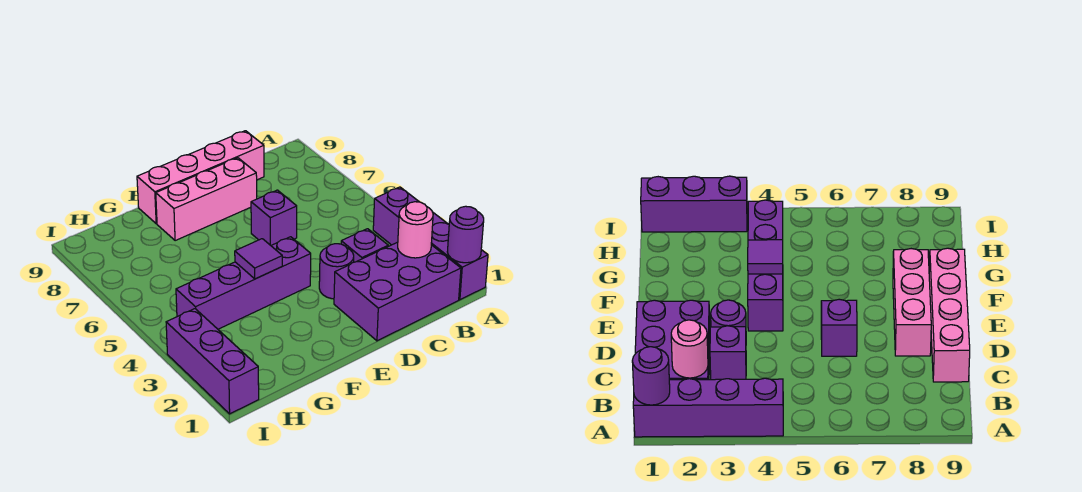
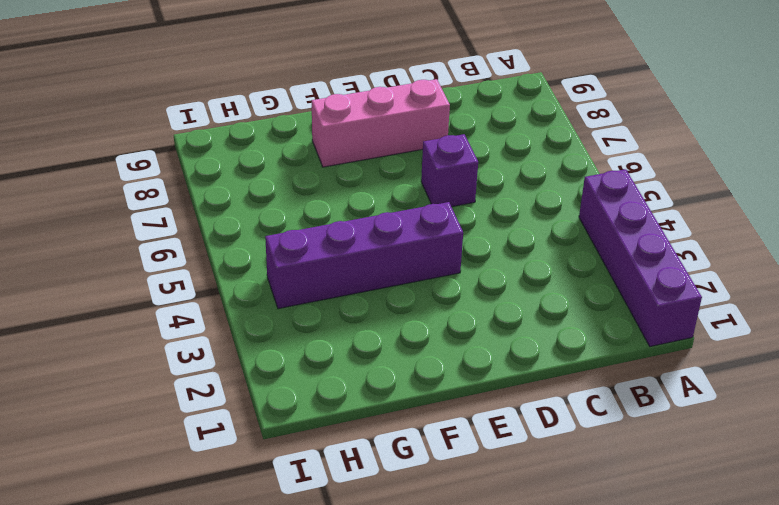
none -> purple brick B1:D2 level 1
none -> purple brick C3 level 1
none -> pink brick C9:F9 level 1

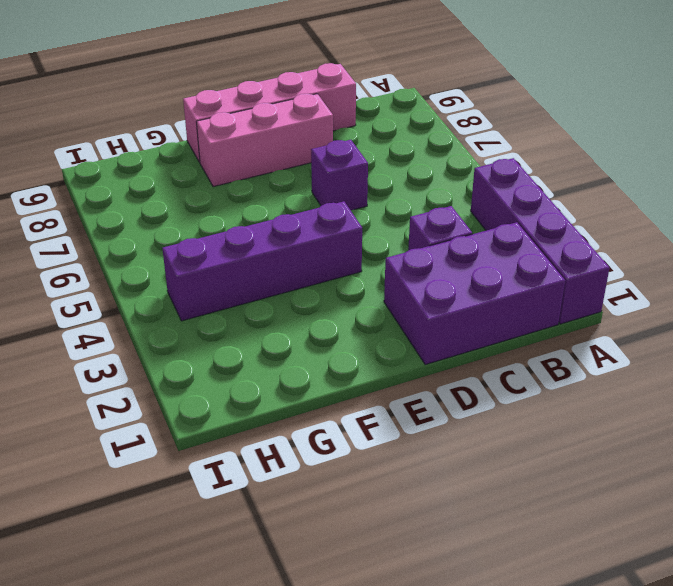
none -> purple round brick D3 level 1
none -> purple brick I1:I3 level 1
none -> purple round brick A1 level 2

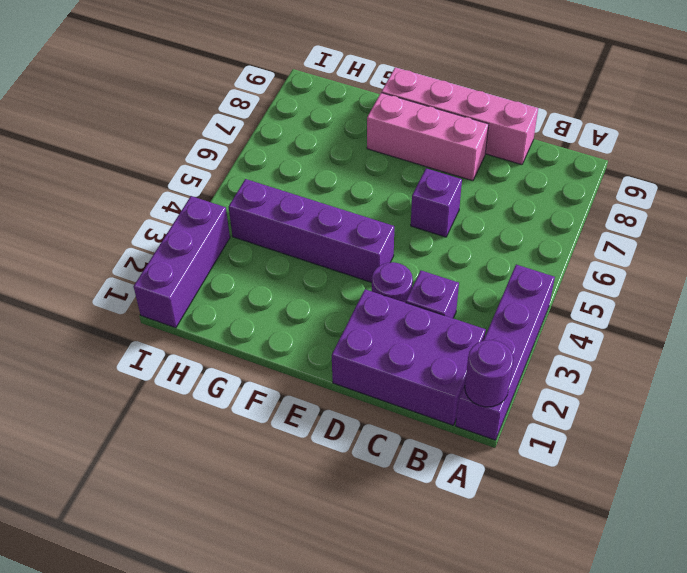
none -> pink round brick B2 level 2
none -> purple tile F4 level 2

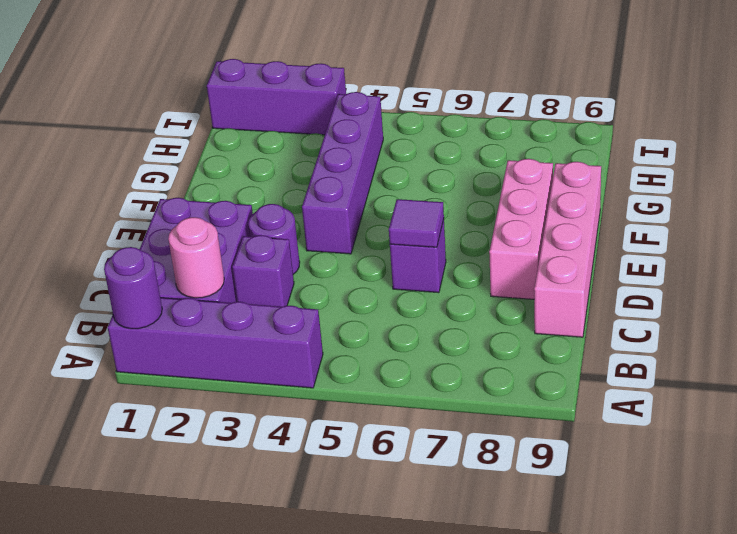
purple tile D6 level 2 -> purple tile F4 level 2

